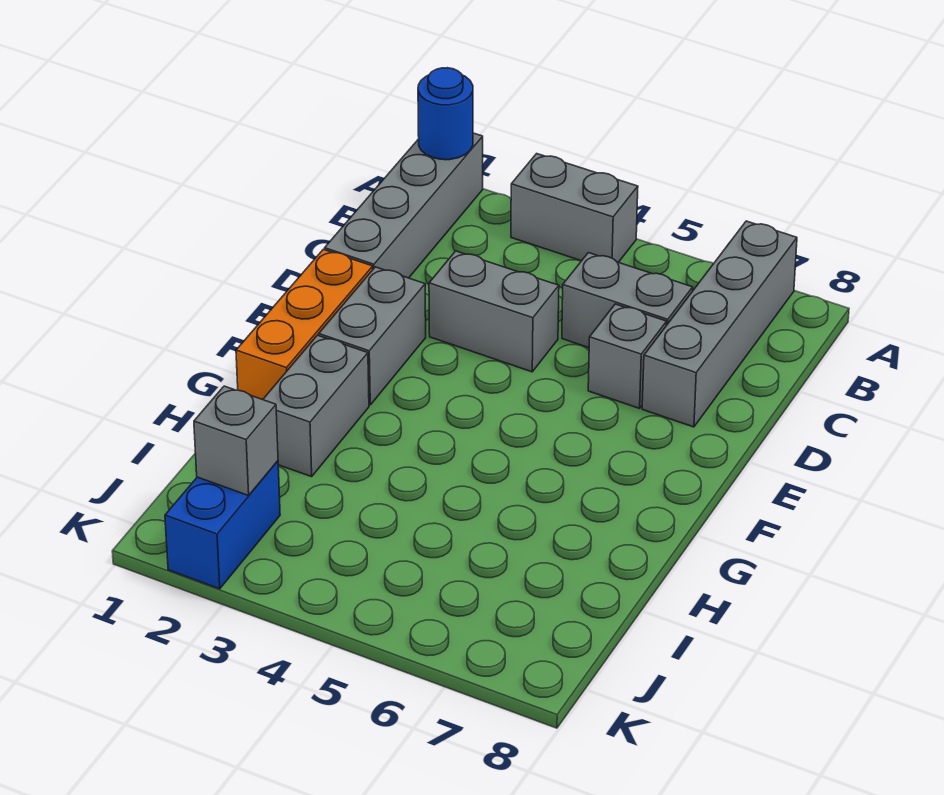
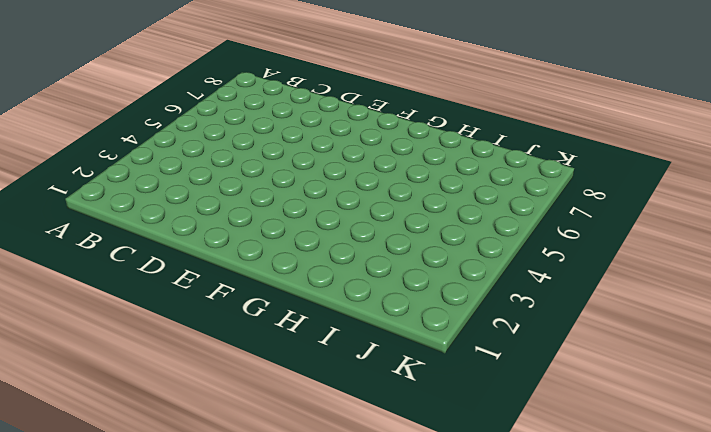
none -> grey brick A1:D1 level 1
none -> grey brick A3:A4 level 1
none -> grey brick A7:D7 level 1

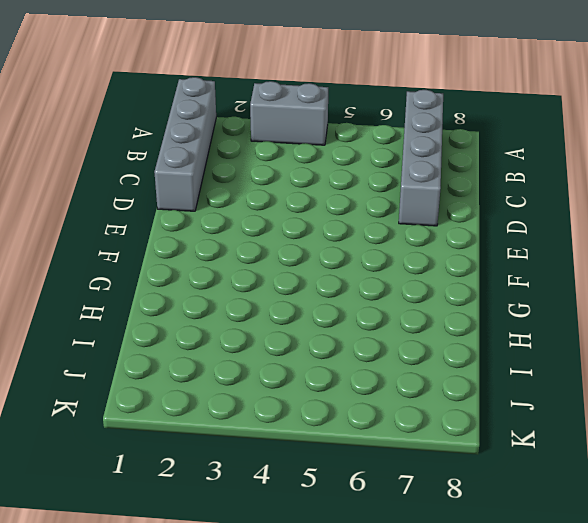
none -> grey brick C5:C6 level 1
none -> grey brick D3:D4 level 1
none -> grey brick D6 level 1

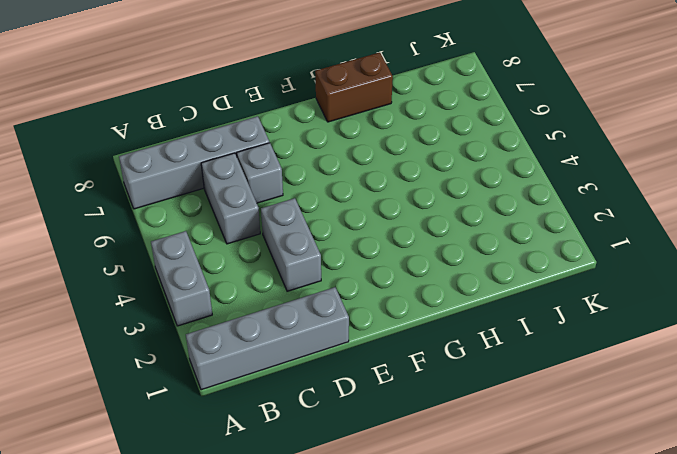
brown brick G8:H8 level 1 -> none
none -> orange brick E1:G1 level 1
none -> grey brick E2:F2 level 1
none -> grey brick G2:H2 level 1

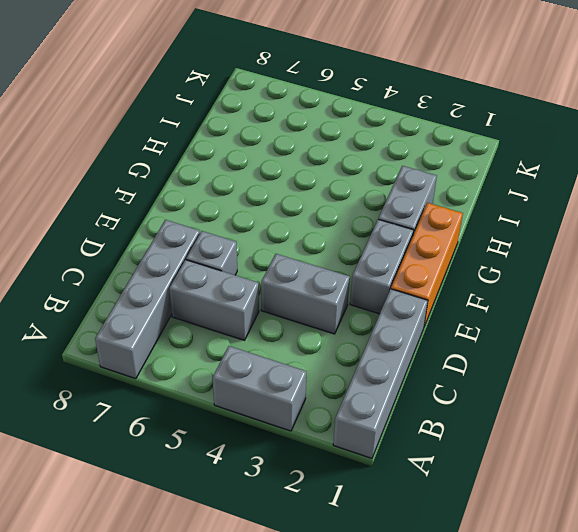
none -> blue brick J2:K2 level 1
none -> blue round brick A1 level 2
none -> grey brick J2 level 2

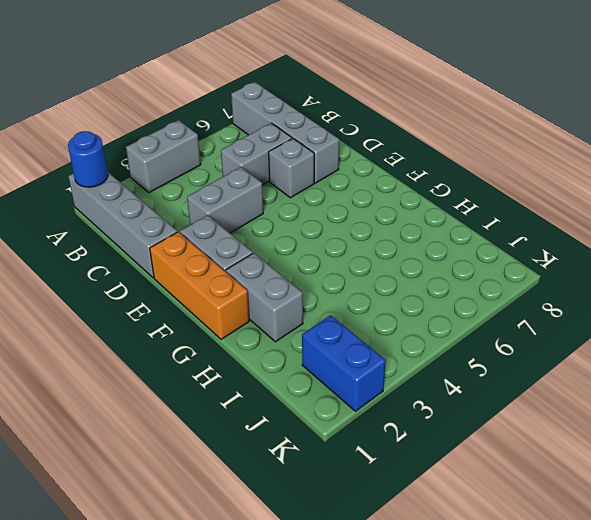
none -> grey brick J2 level 2

